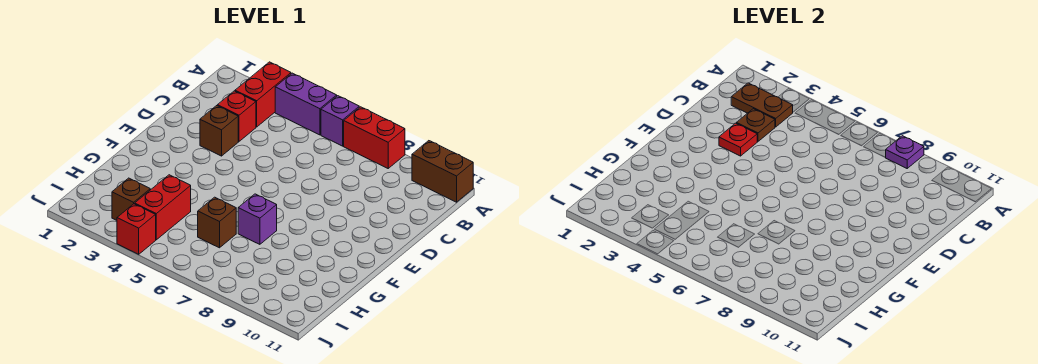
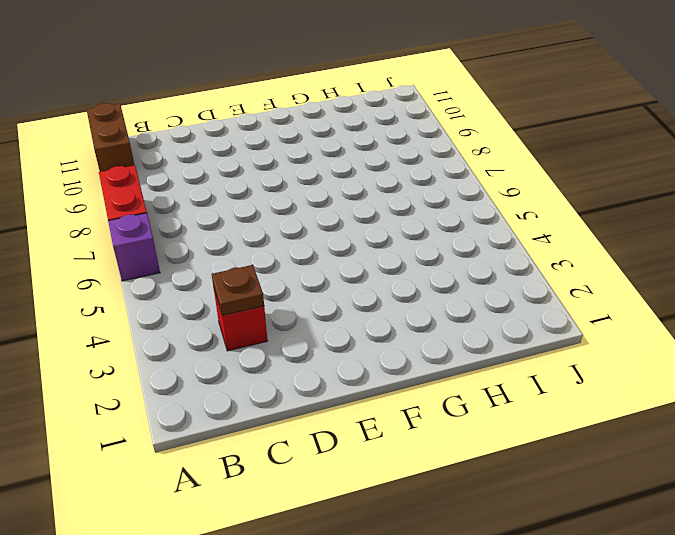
none -> red brick A3:B3 level 1
none -> purple brick A4:A5 level 1
none -> brown brick D3 level 1

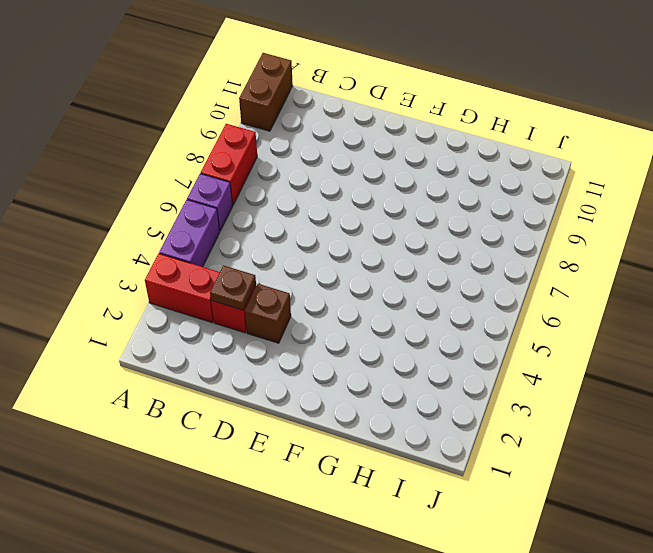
none -> purple brick G7 level 1
none -> red brick H4:I4 level 1
none -> brown brick H6 level 1

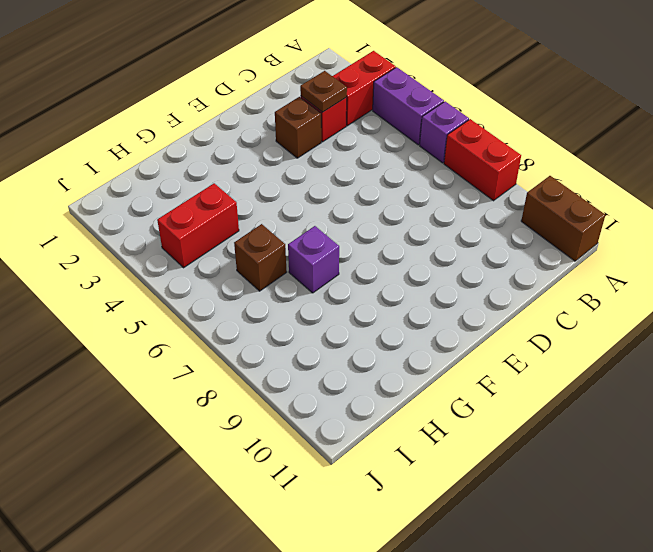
none -> brown brick I3 level 1
none -> red brick J4 level 1
none -> purple plate A8 level 2

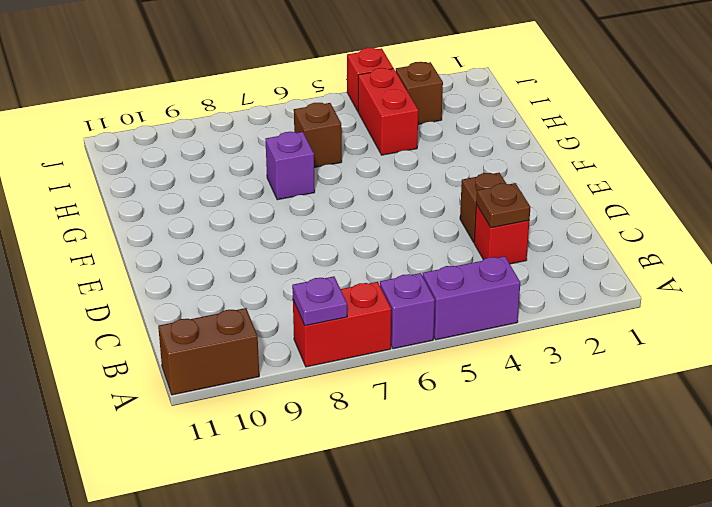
none -> red brick A3:B3 level 1
none -> brown plate B2:B3 level 2
none -> red plate D3 level 2

